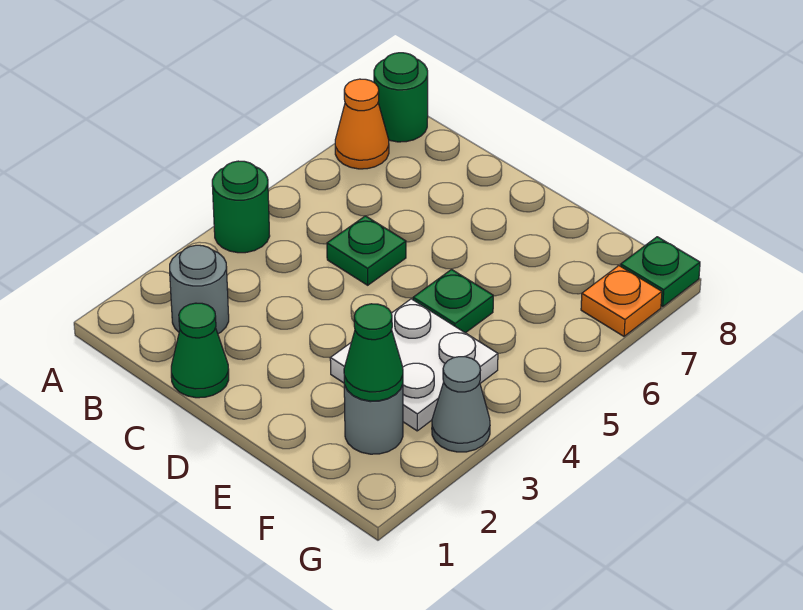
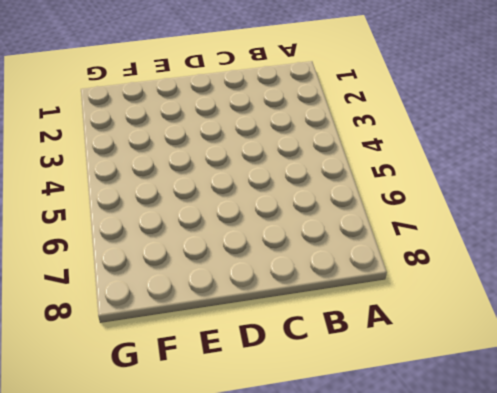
none -> green round brick A4 level 1
none -> orange cone A7 level 1
none -> green round brick A8 level 1

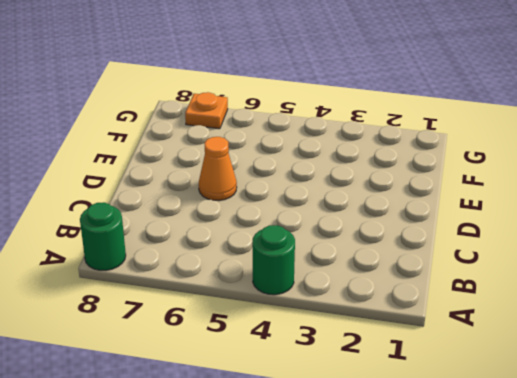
orange cone D6 level 1 -> orange cone A7 level 1
none -> grey round brick B2 level 1
none -> green cone C1 level 1
none -> green plate C5 level 1

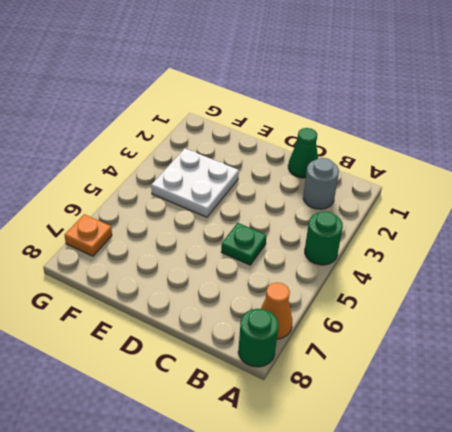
none -> green plate E5 level 1
none -> grey round brick F2 level 1
none -> grey cone G3 level 1

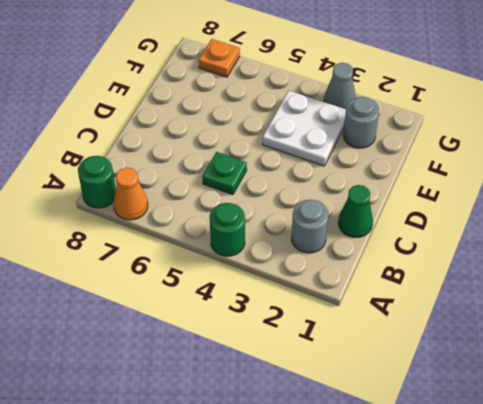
none -> green plate E5 level 1
none -> green plate G8 level 1
none -> green cone F2 level 2

